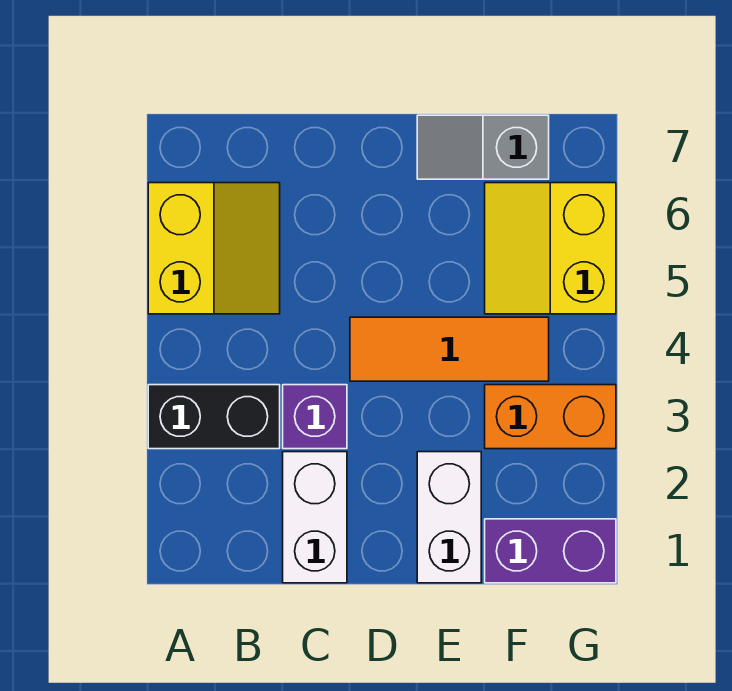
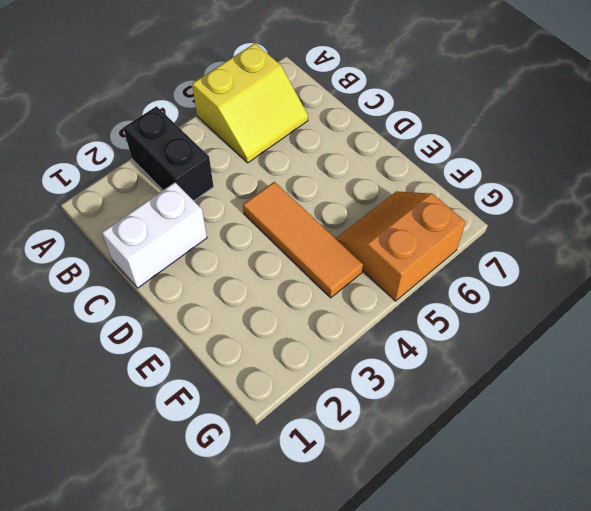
orange slope F5:G6 level 1 top G -> yellow slope F5:G6 level 1 top G
none -> purple brick C3 level 1
none -> white brick E1:E2 level 1

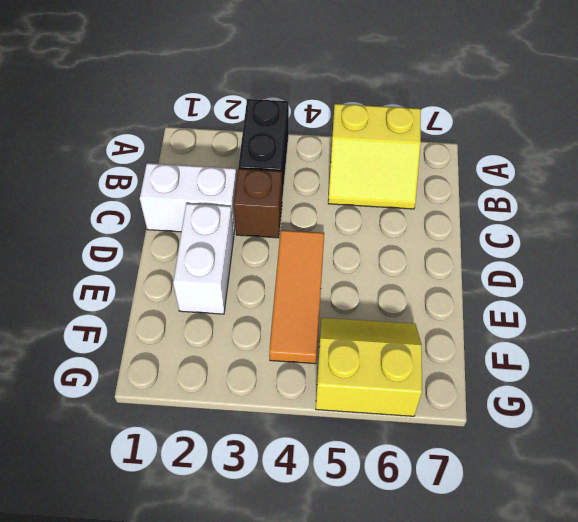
brown brick C3 level 1 -> purple brick C3 level 1
white brick D2:E2 level 1 -> white brick E1:E2 level 1
none -> grey slope E7:F7 level 1 top F
none -> purple brick F1:G1 level 1

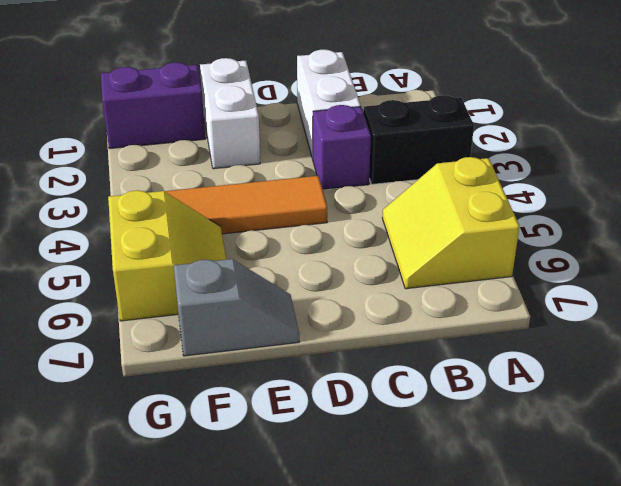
none -> orange brick F3:G3 level 1

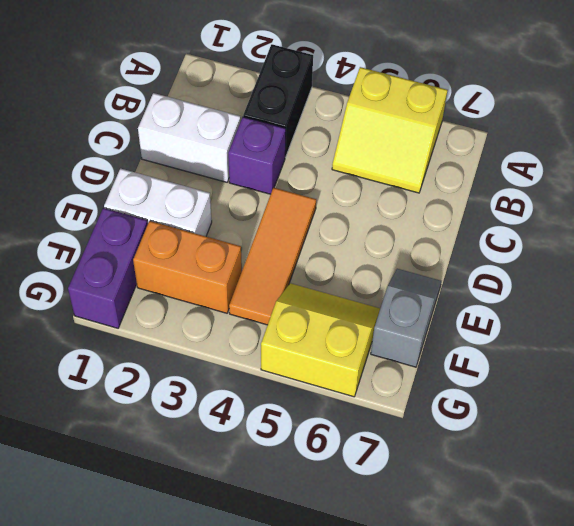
orange brick F2:F3 level 1 -> orange brick F3:G3 level 1

